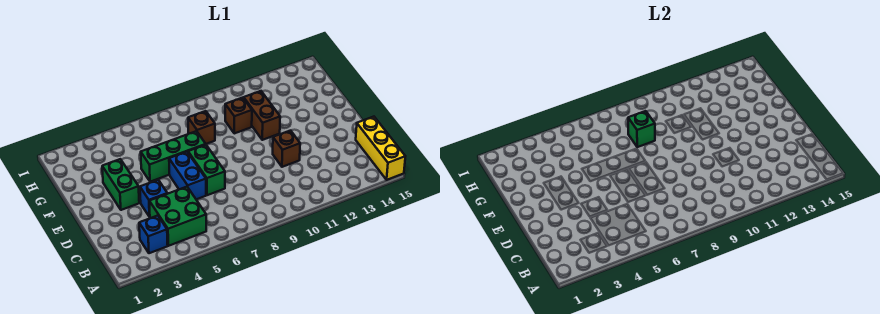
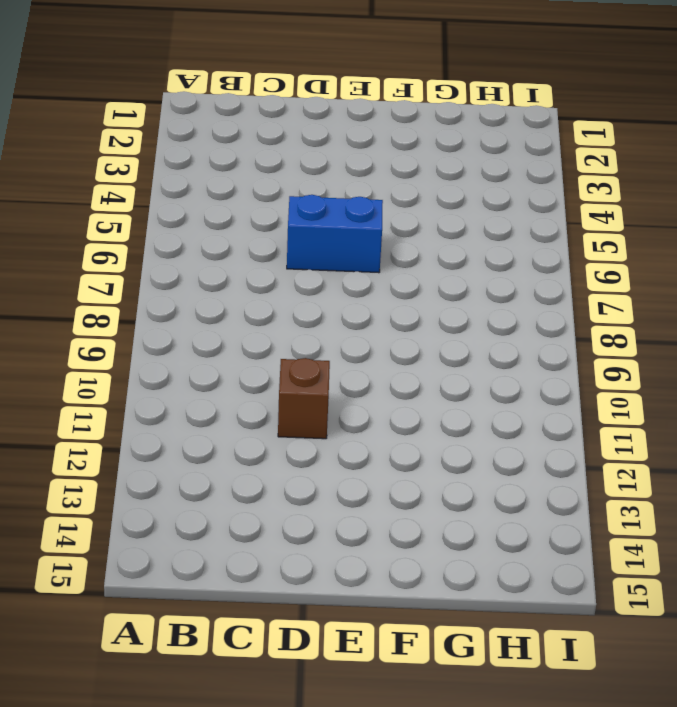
none -> yellow brick A15:C15 level 1
none -> blue brick B3 level 1
none -> green brick B4:C5 level 1

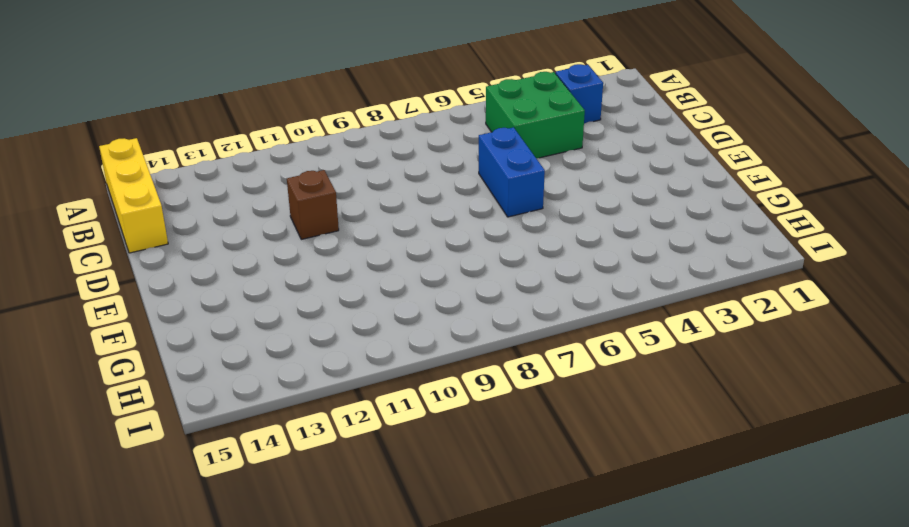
none -> blue brick D4 level 1
none -> green brick D7:E7 level 1
none -> green brick E3:F3 level 1

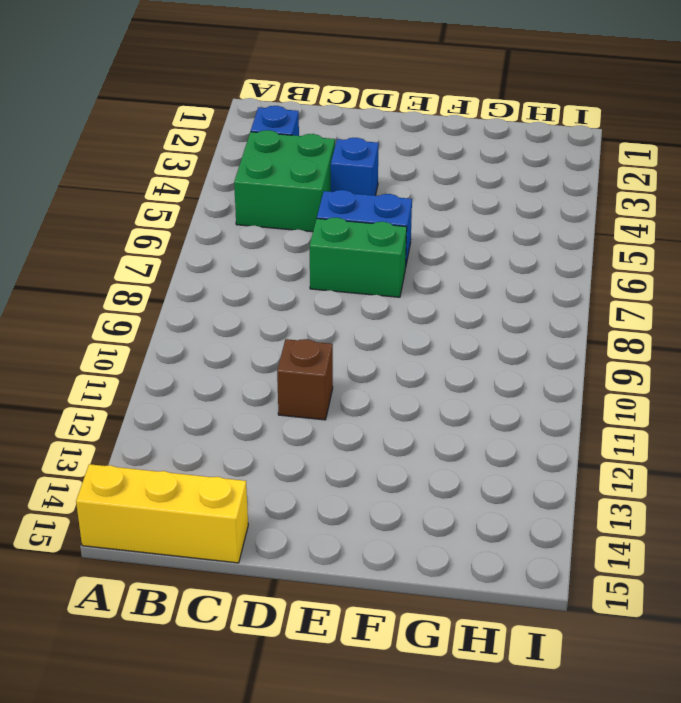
none -> green brick E3:F3 level 1
none -> green brick F5:F7 level 1
none -> brown brick F11:G11 level 1

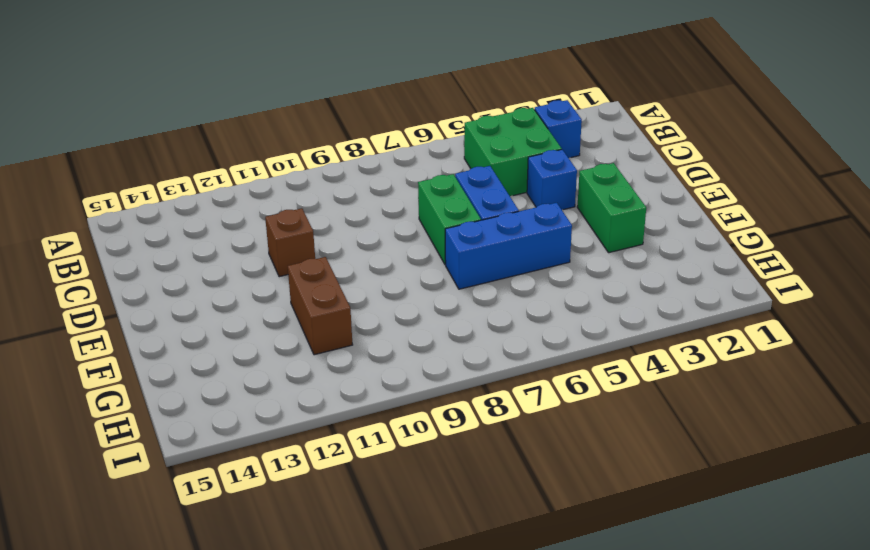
blue brick F5:F7 level 1 -> green brick F5:F7 level 1
none -> yellow brick A15:C15 level 1
none -> brown brick G8 level 1
none -> brown brick G10 level 1

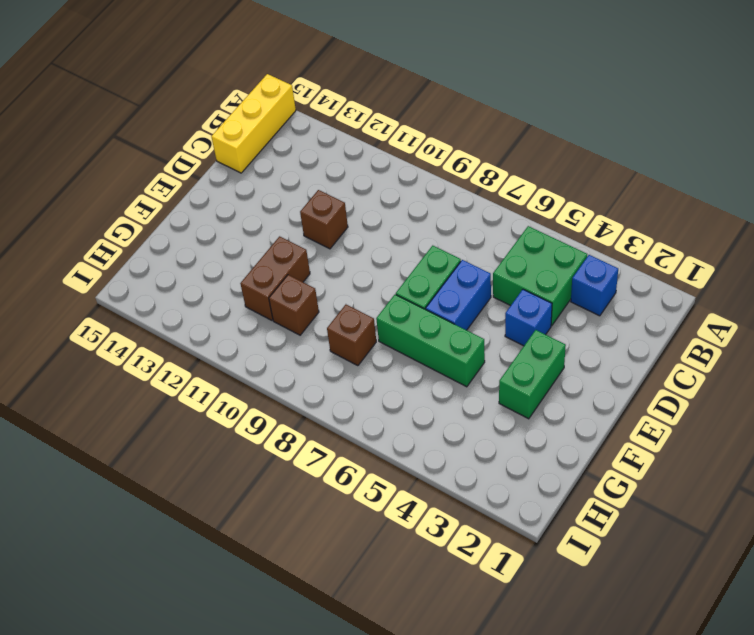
none -> green brick G8 level 2

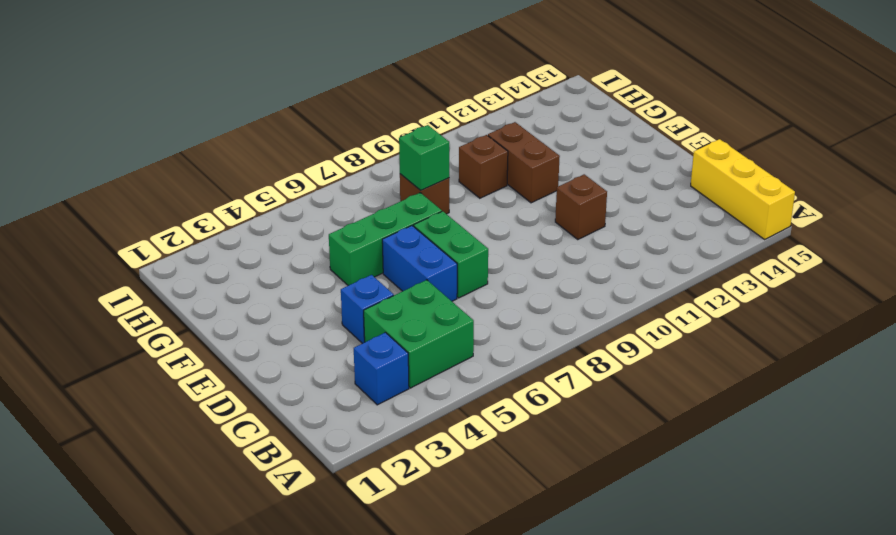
none -> green brick E3:F3 level 1

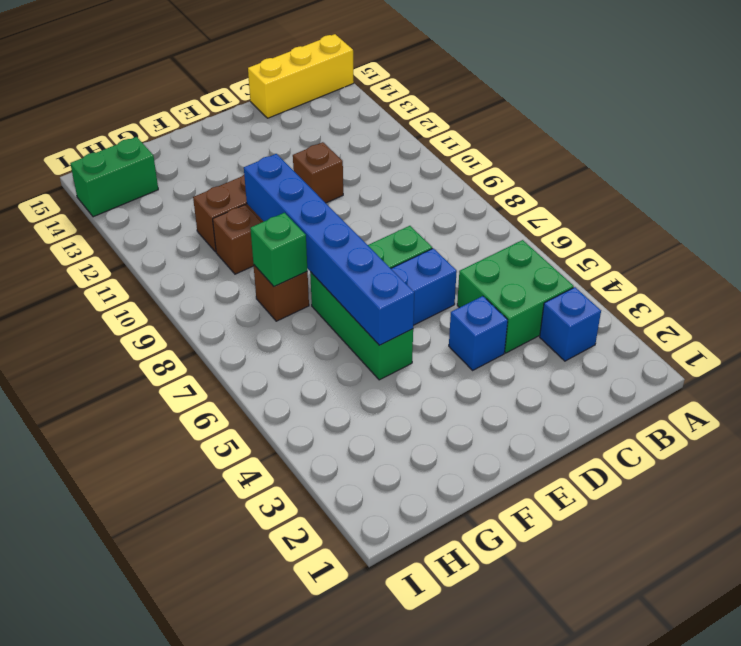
blue brick F5:F10 level 2 -> none
green brick H14:I14 level 1 -> green brick E3:F3 level 1

